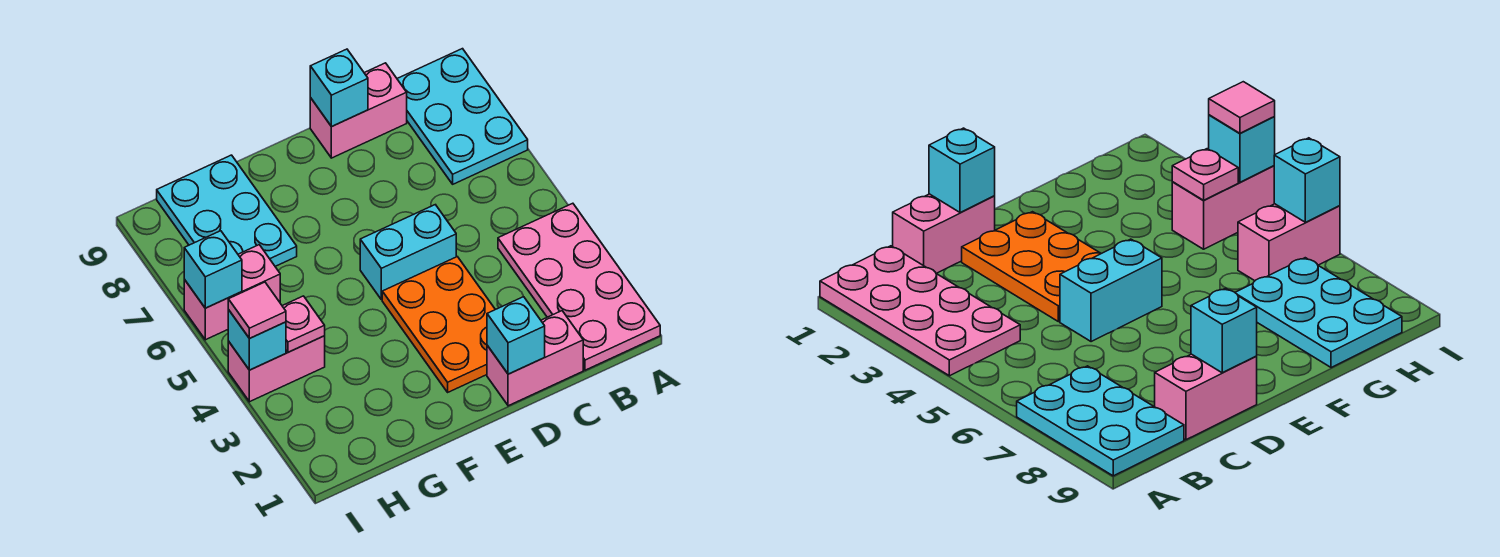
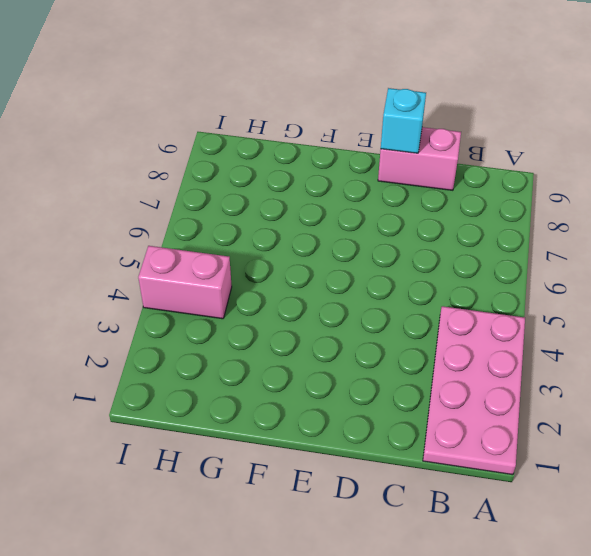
none -> cyan plate A7:B9 level 1
none -> pink brick C1:D1 level 1
none -> orange plate D2:E4 level 1

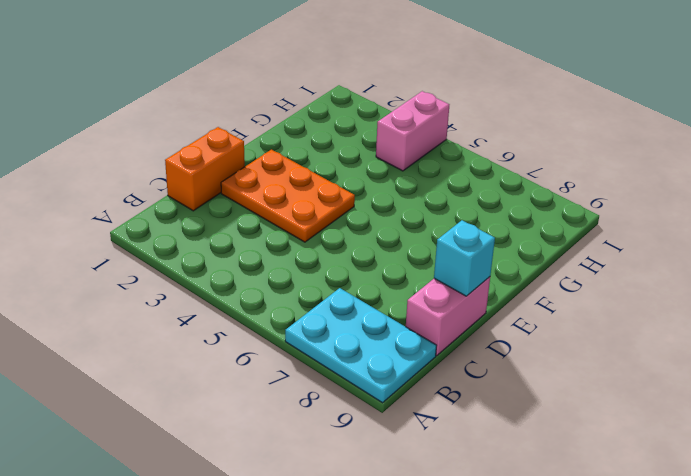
orange brick C1:D1 level 1 -> pink brick C1:D1 level 1
none -> pink plate A1:B4 level 1
none -> cyan brick D5:E5 level 1
none -> cyan plate G7:H9 level 1

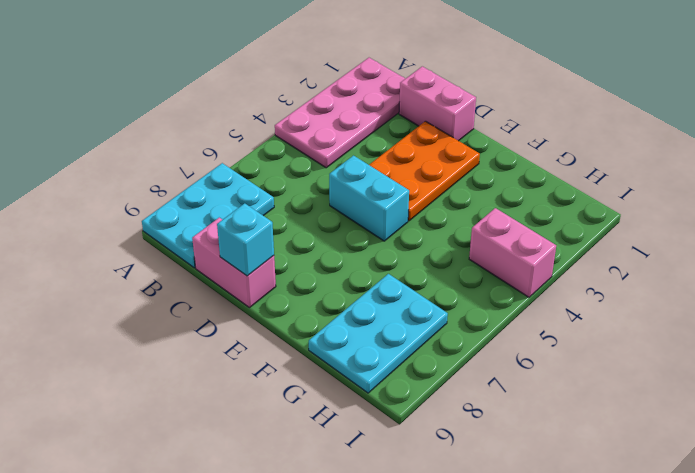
none -> pink brick H6:I6 level 1
none -> cyan brick D1 level 2
none -> pink plate H4 level 2

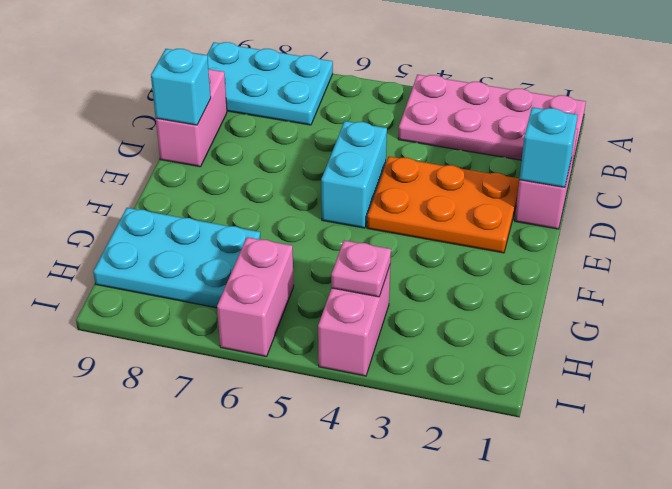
none -> cyan brick I4 level 2
none -> cyan brick I6 level 2
none -> pink tile I4 level 3

